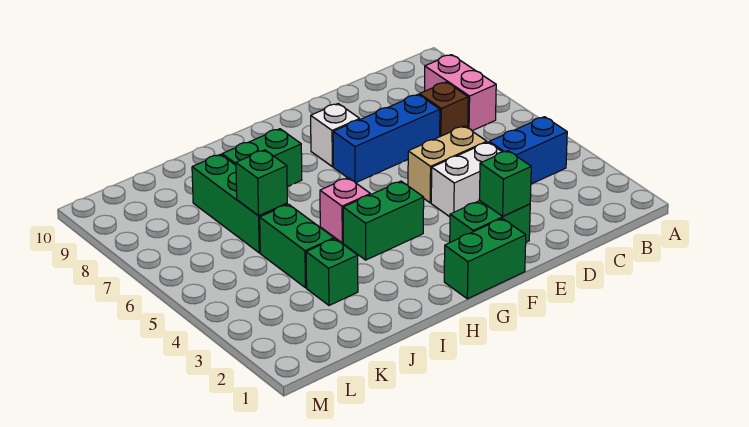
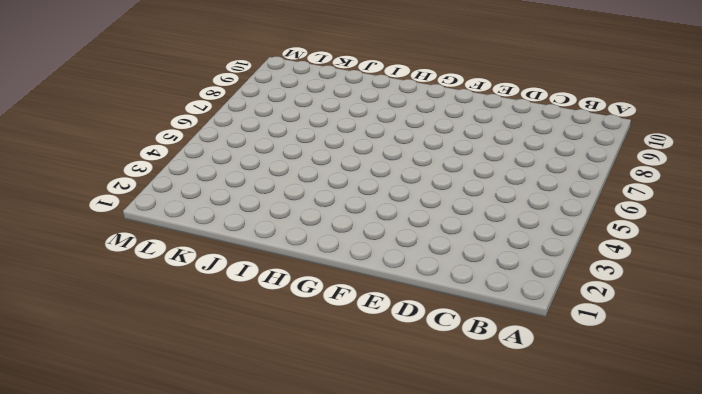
none -> blue brick B4:C4 level 1
none -> pink brick B7:B8 level 1
none -> brown brick C7 level 1

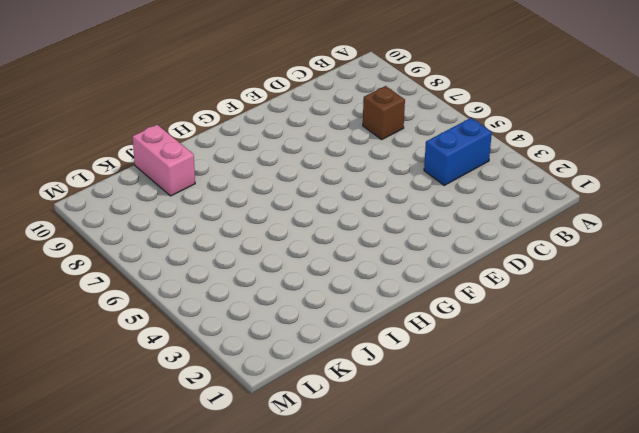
pink brick J9:J10 level 1 -> pink brick B7:B8 level 1
none -> white brick D4:E4 level 1
none -> tan brick D5:E5 level 1
none -> blue brick D7:F7 level 1

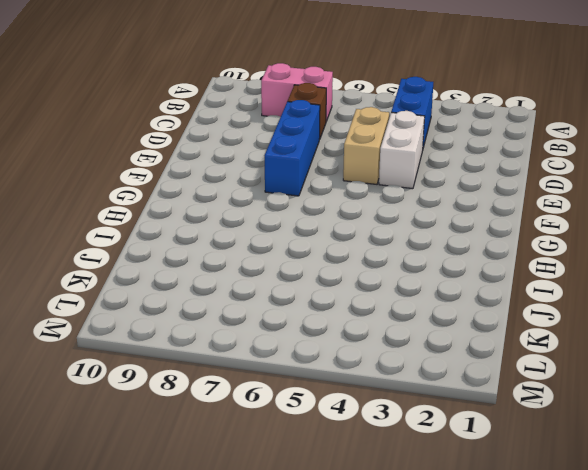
none -> green brick E2:F2 level 1
none -> green brick F1:G1 level 1
none -> white brick F8 level 1

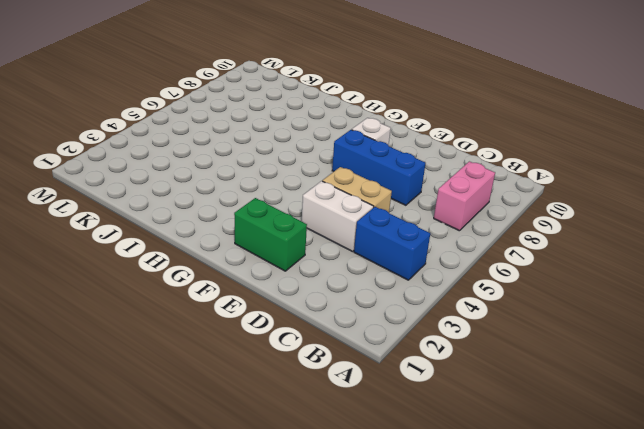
none -> brown brick C7 level 1
none -> green brick F1:G1 level 1
none -> green brick G4:H4 level 1

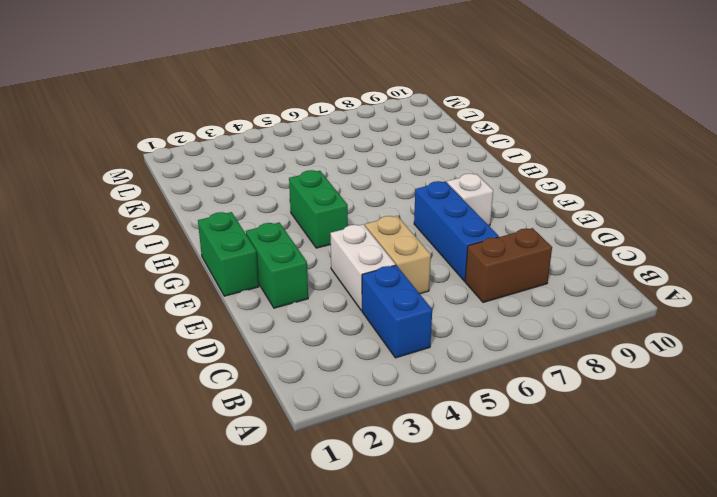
brown brick C7:C8 level 1 -> brown brick C7 level 1
none -> pink brick B7:B8 level 1
none -> pink brick H5 level 1
none -> green brick H8:I8 level 1

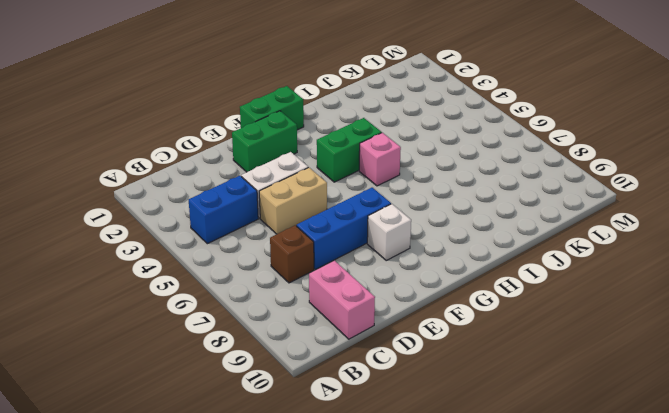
pink brick C9:C10 level 1 -> pink brick B7:B8 level 1
none -> green brick H8:I8 level 1
none -> green brick J3 level 1
none -> green brick J4:J5 level 1

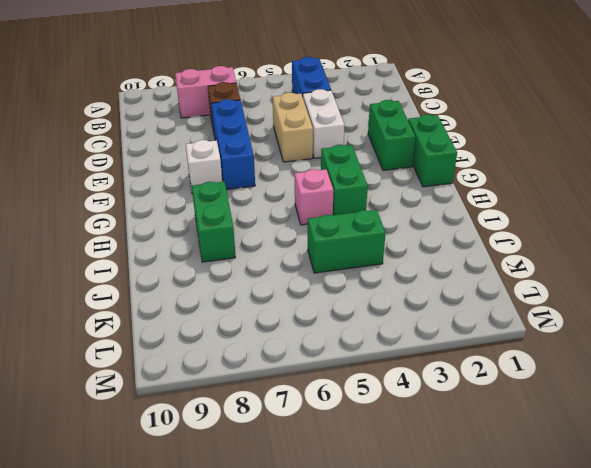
none -> green brick J3 level 1
none -> green brick J6:J8 level 1
none -> green brick E2 level 2

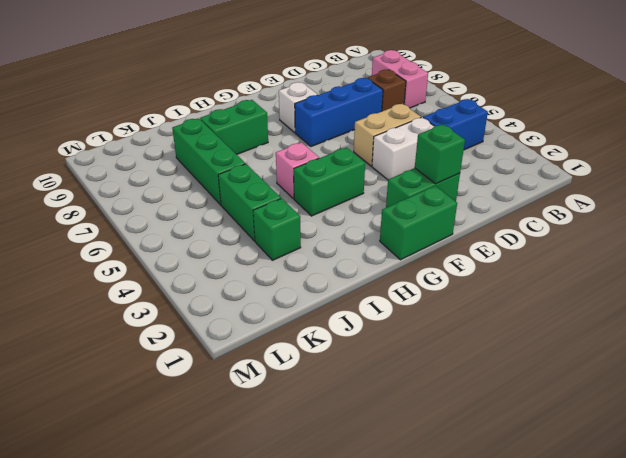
none -> green brick J6 level 2

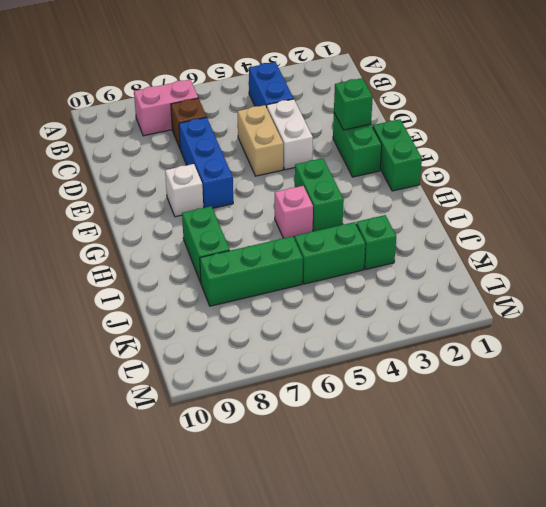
none -> green brick J6 level 2

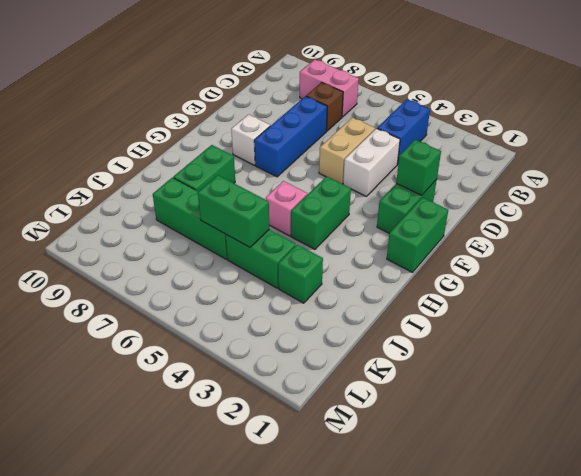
green brick J5:J6 level 2 -> green brick J6 level 2

